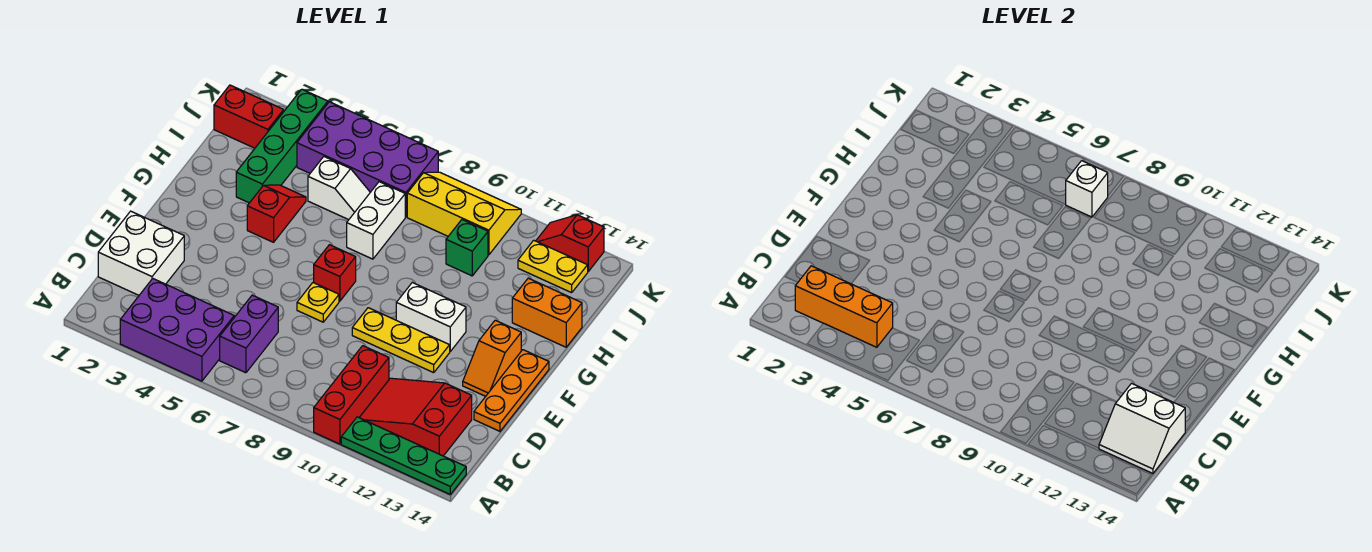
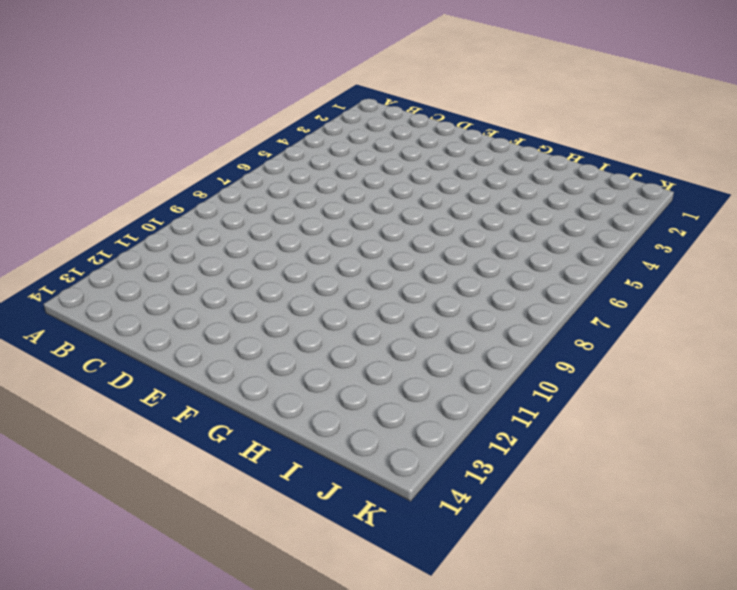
none -> purple brick A3:B5 level 1
none -> red brick A10:C10 level 1
none -> green plate A11:A14 level 1

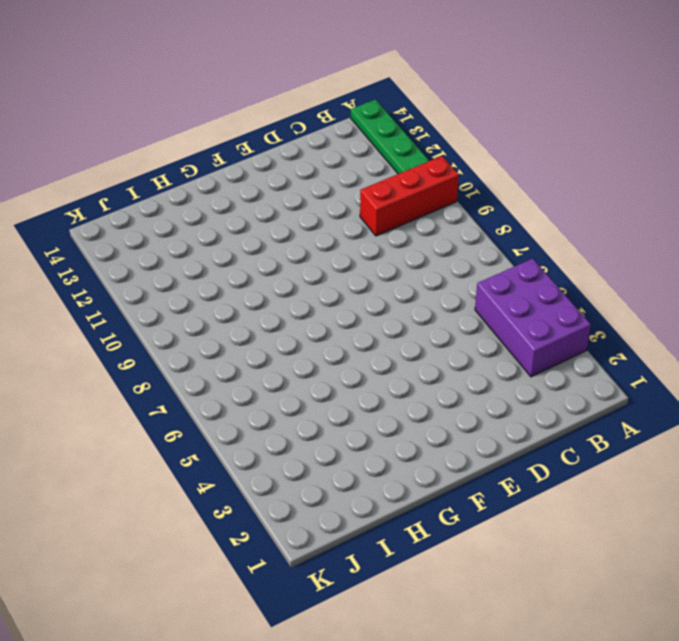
none -> purple brick B6:C6 level 1
none -> red slope B11:C13 level 1 top 13
none -> white brick C1:D2 level 1

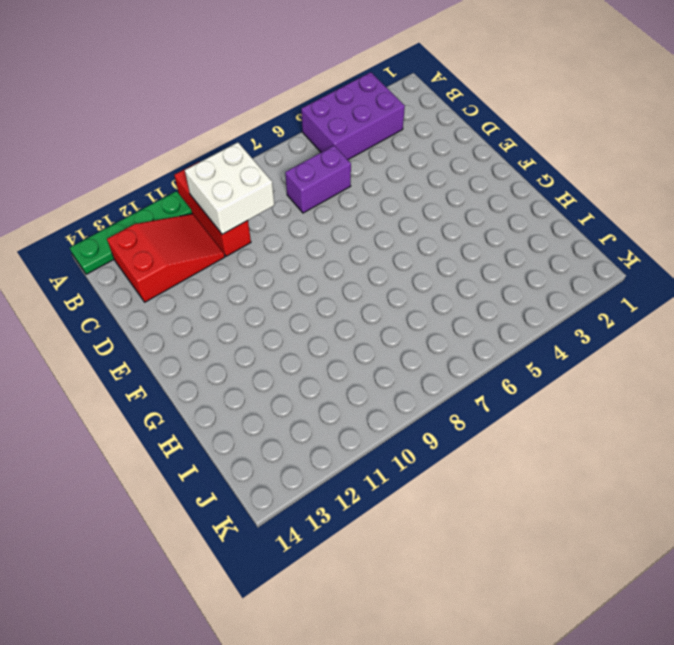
white brick B9:C10 level 2 -> white brick C1:D2 level 1
purple brick C6:C7 level 1 -> purple brick B6:C6 level 1
none -> orange plate D14:F14 level 1
none -> yellow plate E7 level 1
none -> yellow plate E9:E11 level 1

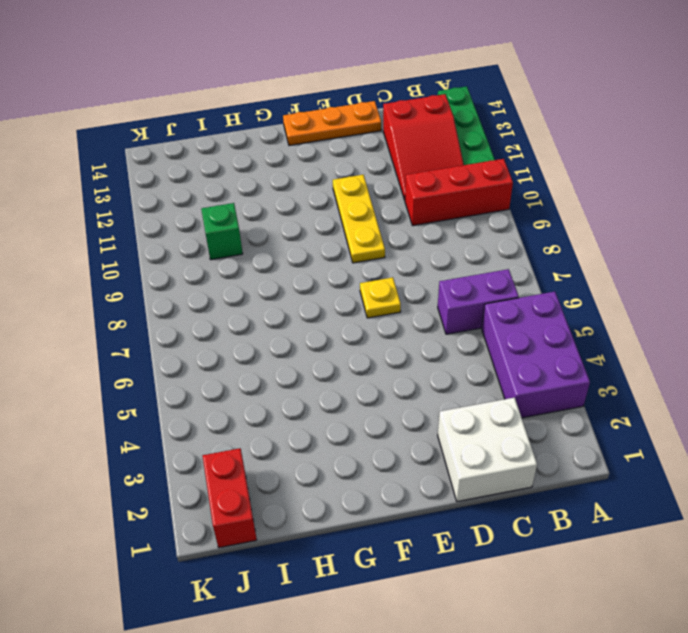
none -> orange slope E13:F13 level 1 top F
none -> red brick F7 level 1
none -> white brick F10:F11 level 1

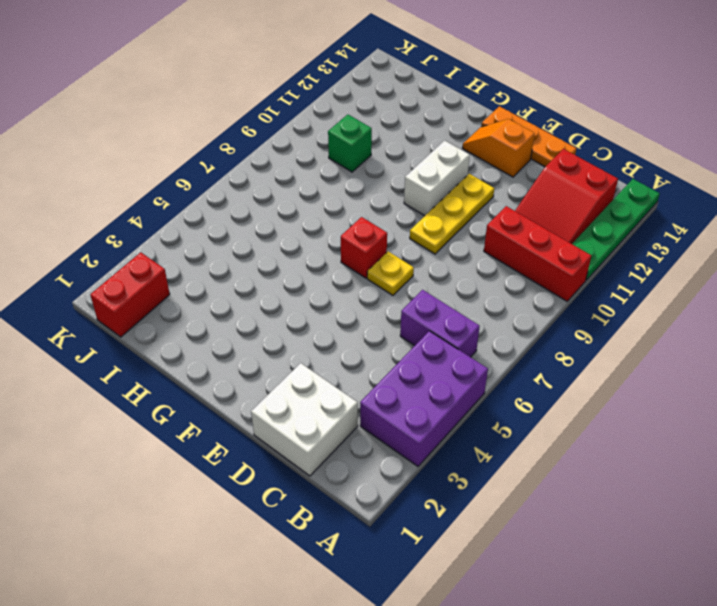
orange slope E13:F13 level 1 top E -> orange slope E13:F13 level 1 top F
none -> red slope G4:H4 level 1 top G
none -> green brick H3:K3 level 1
none -> white brick H7:I7 level 1

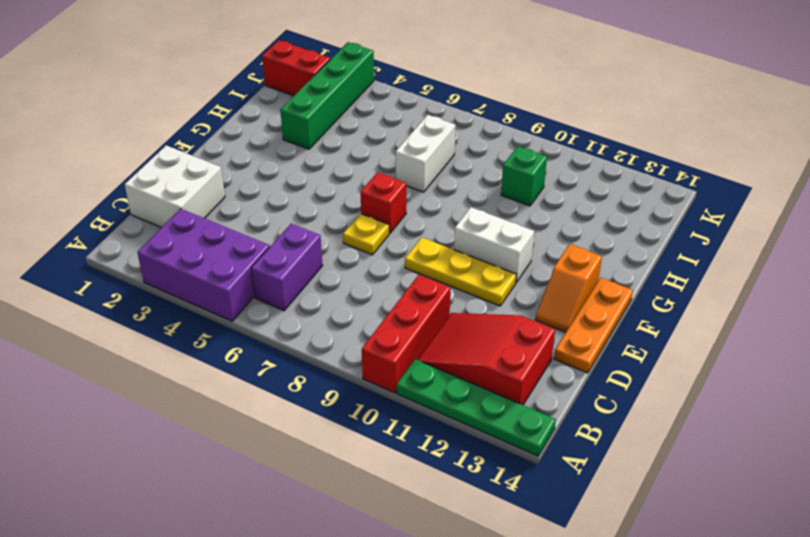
none -> red slope G4:H4 level 1 top G
none -> orange brick H13:H14 level 1
none -> white slope I5:I6 level 1 top 5

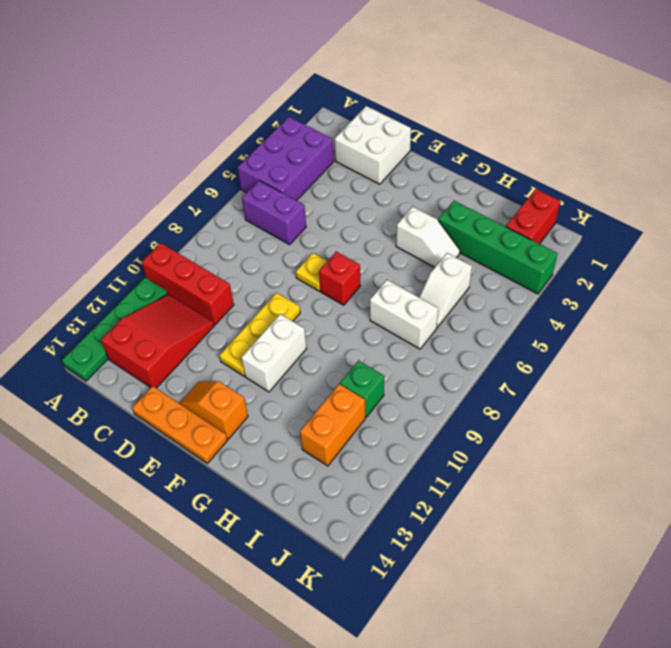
white slope G4:H4 level 1 top G -> red slope G4:H4 level 1 top G
orange brick I11:I12 level 1 -> orange brick H13:H14 level 1
none -> purple brick J4:K7 level 1
none -> yellow slope J8:K10 level 1 top J
none -> yellow plate J12:J13 level 1

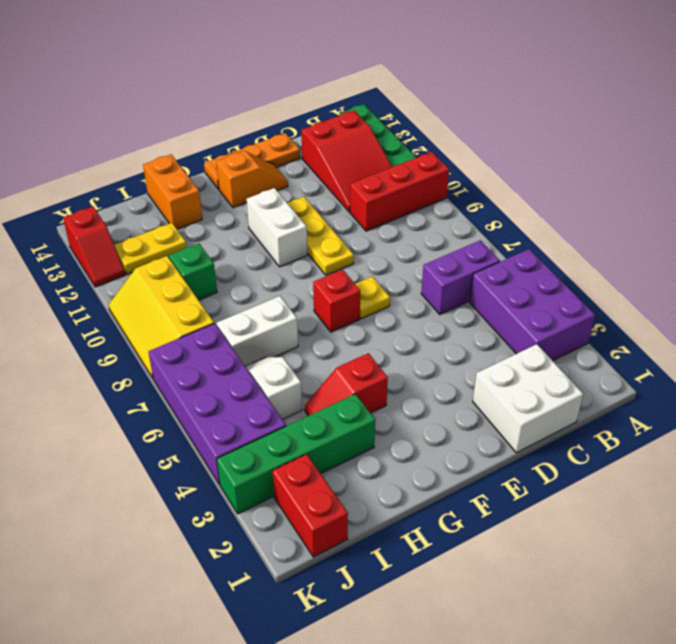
yellow plate I12:J12 level 1 -> yellow plate J12:J13 level 1
none -> orange brick B2:B4 level 2
none -> white slope B13:C14 level 2 top C
none -> white brick J7 level 2

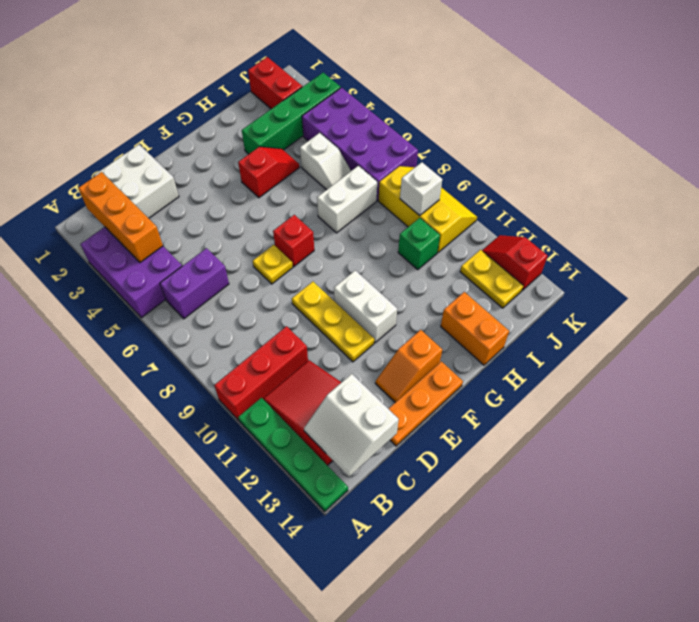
white brick J9 level 2 -> white brick J7 level 2

